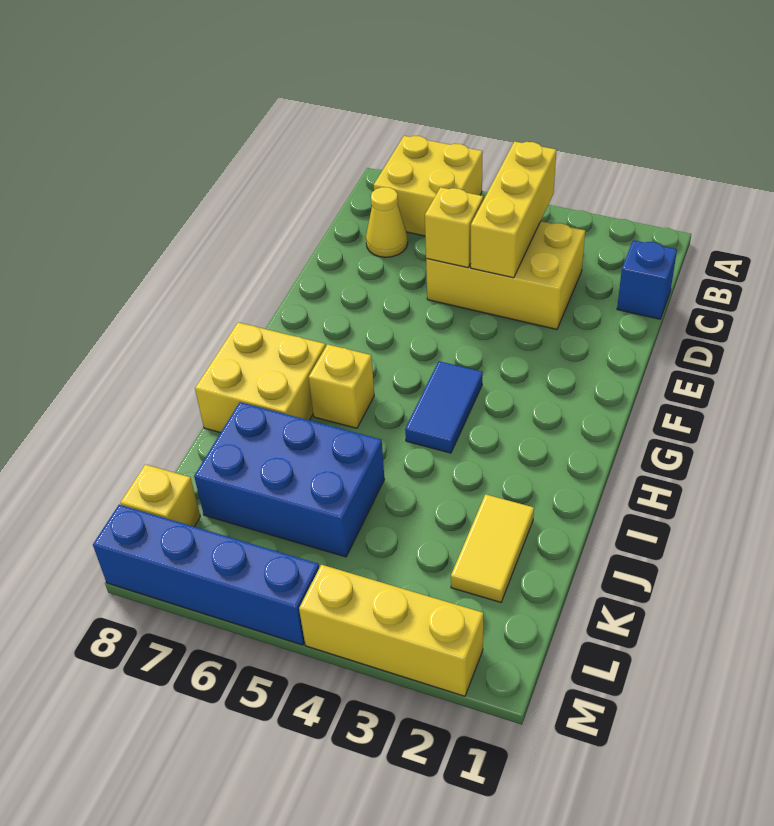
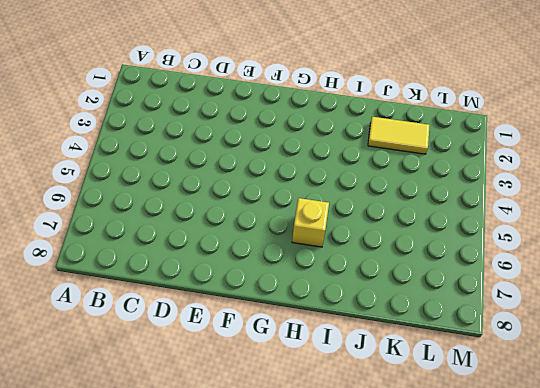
none -> yellow brick A6:B7 level 1
none -> blue brick C1 level 1
none -> yellow brick C3:D5 level 1

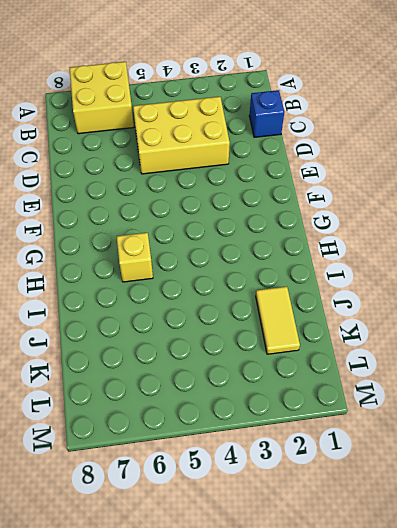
none -> yellow cone C7 level 1
none -> blue tile G4:H4 level 1
none -> yellow brick H7:I8 level 1

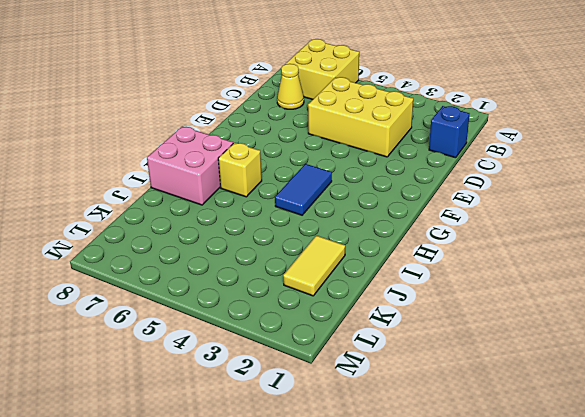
pink brick H7:I8 level 1 -> yellow brick H7:I8 level 1
none -> blue brick J5:K7 level 1
none -> yellow brick L8 level 1
none -> yellow brick M2:M4 level 1

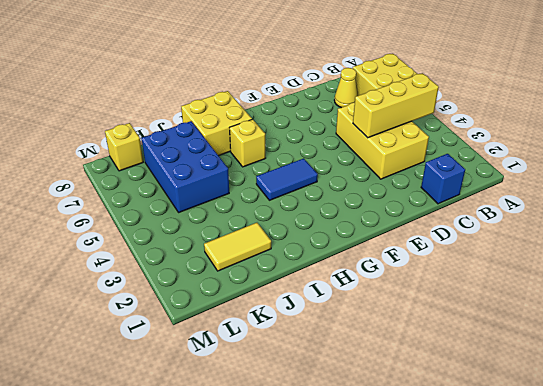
none -> yellow brick M2:M4 level 1
none -> blue brick M5:M8 level 1
none -> yellow brick D5 level 2

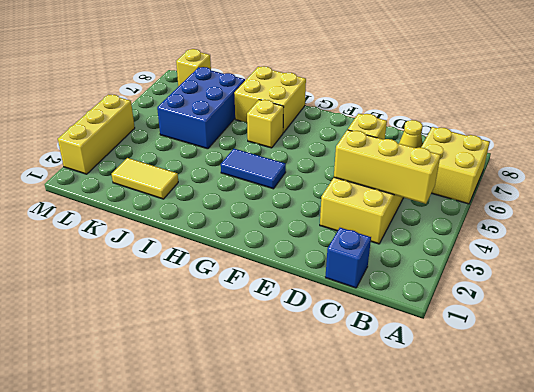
none -> blue brick M5:M8 level 1

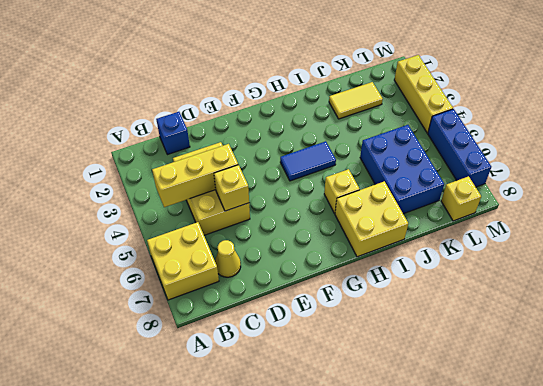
blue brick M5:M7 level 1 -> blue brick M5:M8 level 1

